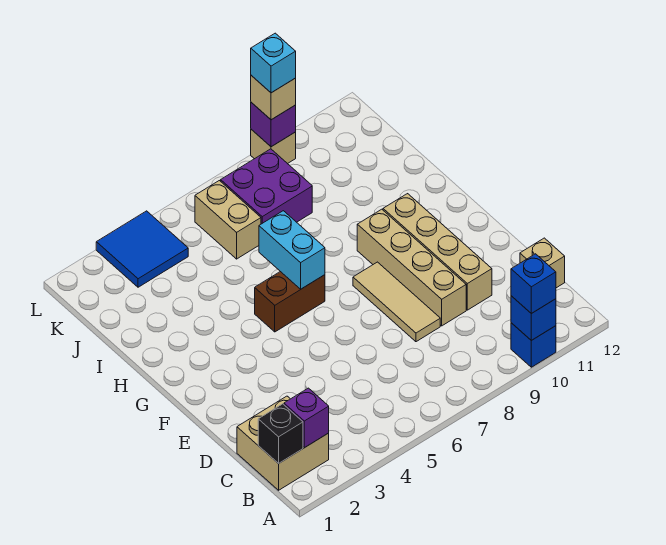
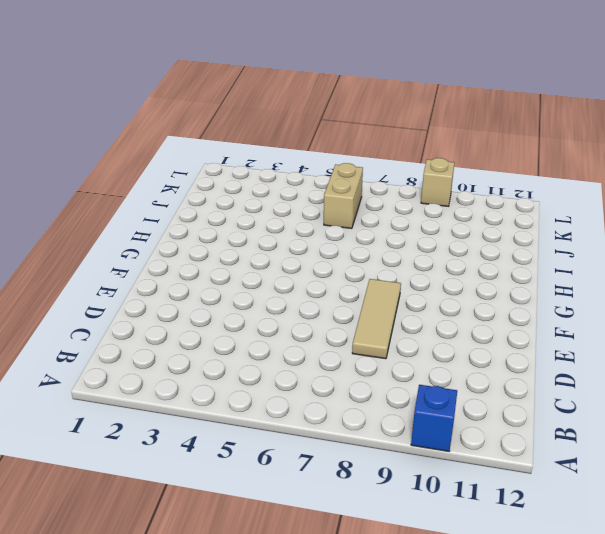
none -> tan brick B1:C2 level 1
none -> tan brick C12 level 1
none -> tan brick D9:G9 level 1

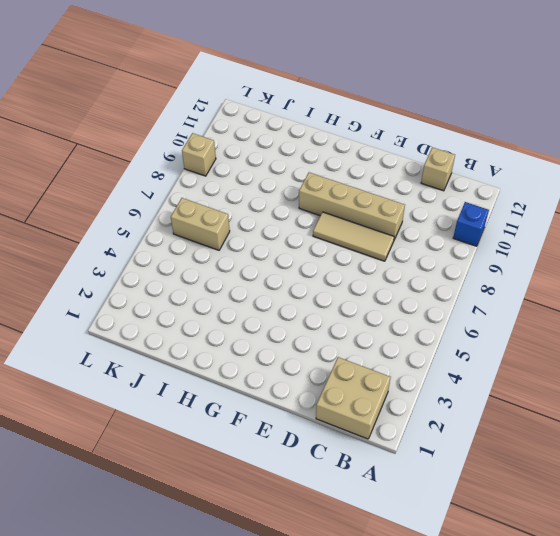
none -> tan brick D10:G10 level 1
none -> brown brick G5:G6 level 1
none -> purple brick J7:K8 level 1

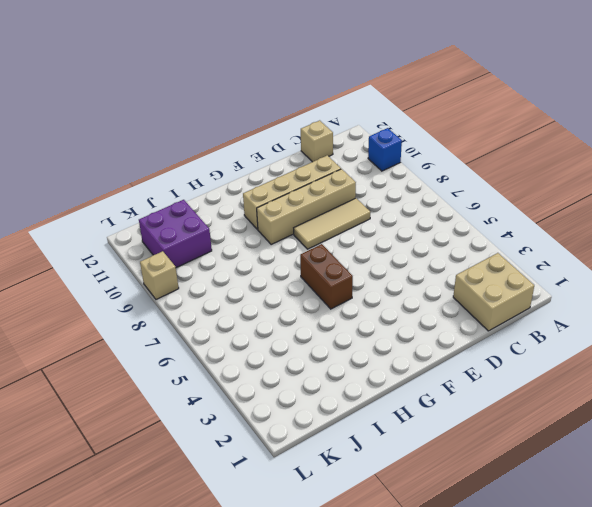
purple brick J10:K11 level 1 -> purple brick J7:K8 level 1
none -> tan brick J6:K6 level 1
none -> blue tile K3:L4 level 1
none -> blue brick A10 level 2

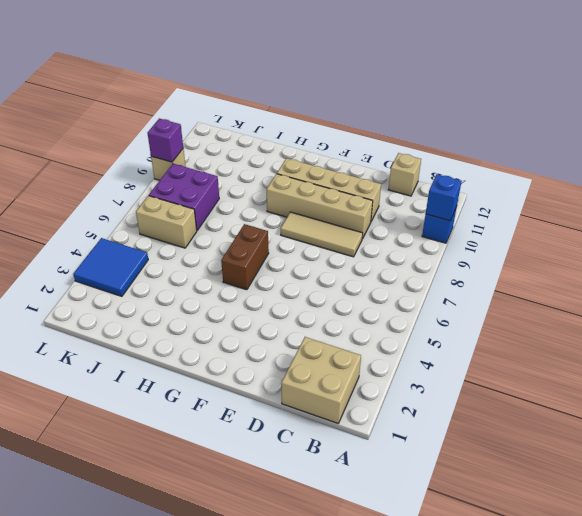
none -> black brick B1 level 2
none -> purple brick B2 level 2
none -> cyan brick G6:H6 level 2

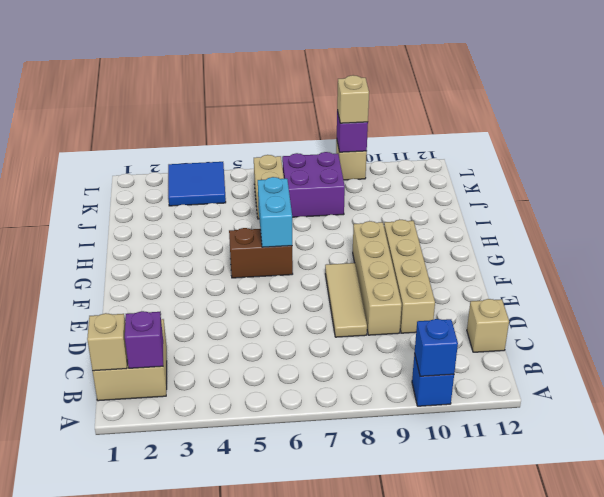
tan brick B1 level 2 -> black brick B1 level 2
none -> blue brick A10 level 3
none -> cyan brick L9 level 4

